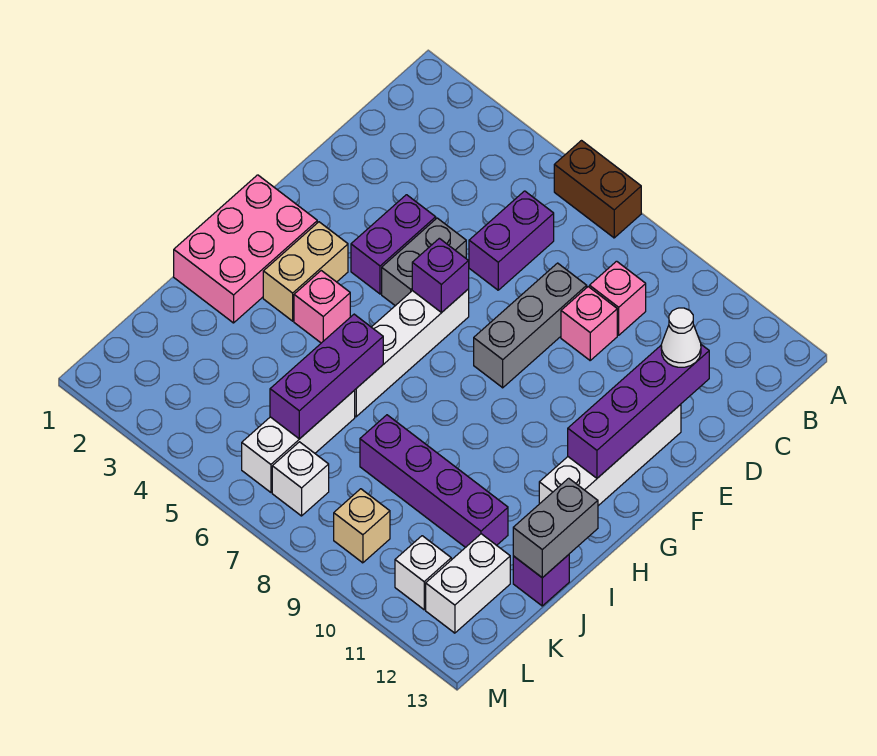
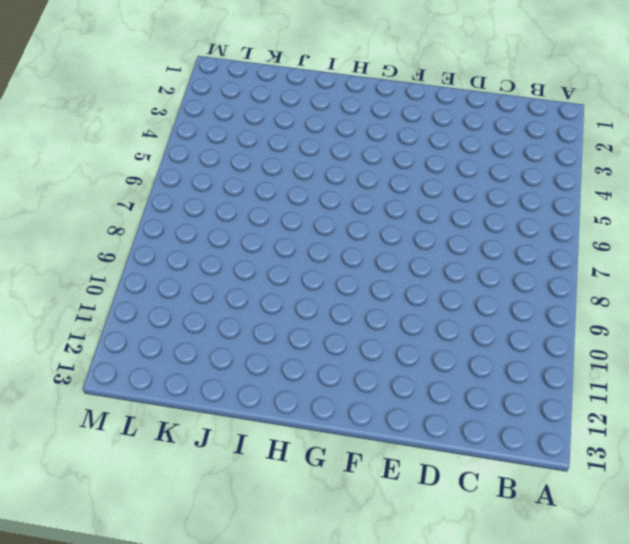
none -> brown brick A6:A7 level 1
none -> purple brick C6:D6 level 1
none -> pink brick C9 level 1

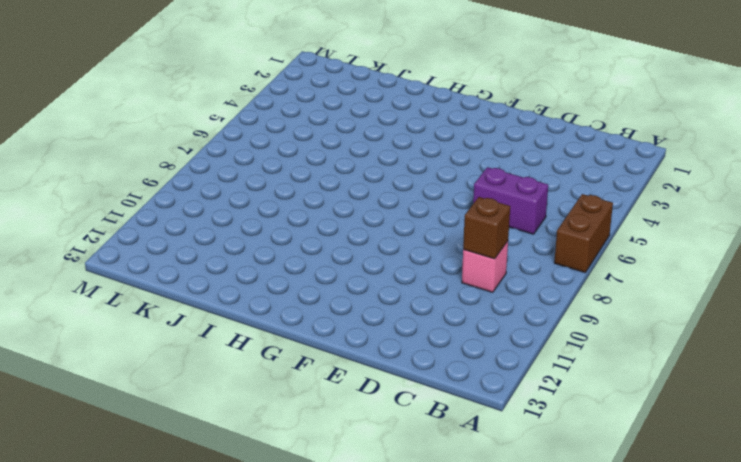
brown brick C9 level 2 -> none
none -> grey brick D8:F8 level 1
none -> pink brick D9 level 1
none -> purple brick E4:F4 level 1

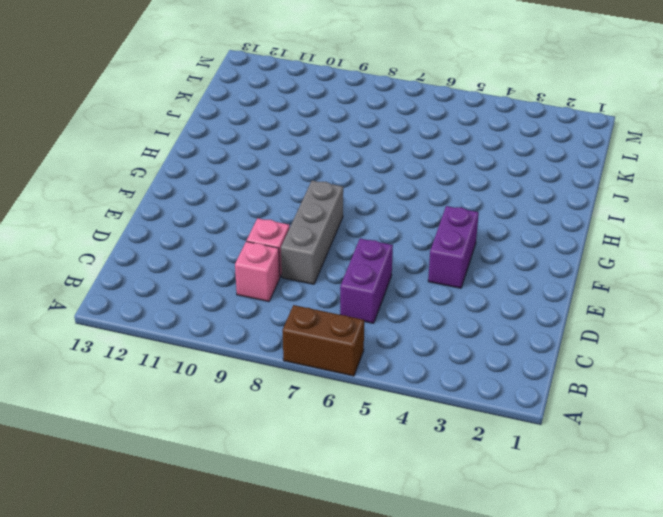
none -> grey brick E5:F5 level 1
none -> white brick E12:H12 level 1
none -> white brick F6:I6 level 1

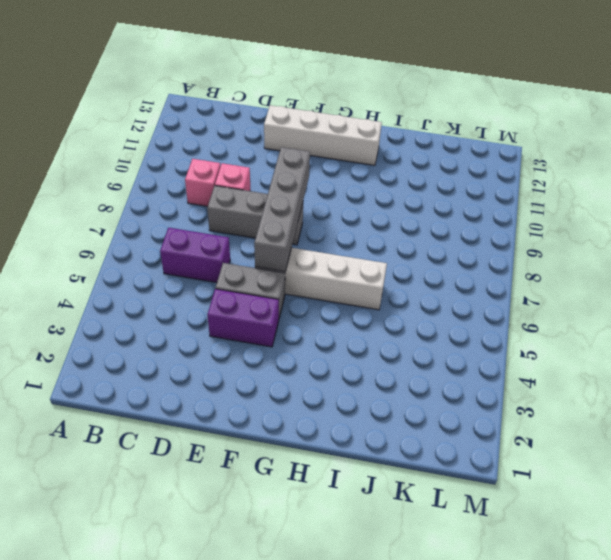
grey brick F6:F9 level 2 -> purple brick F6 level 2
none -> brown brick A6:A7 level 1
none -> pink brick G1:I2 level 1
none -> tan brick G3:H3 level 1

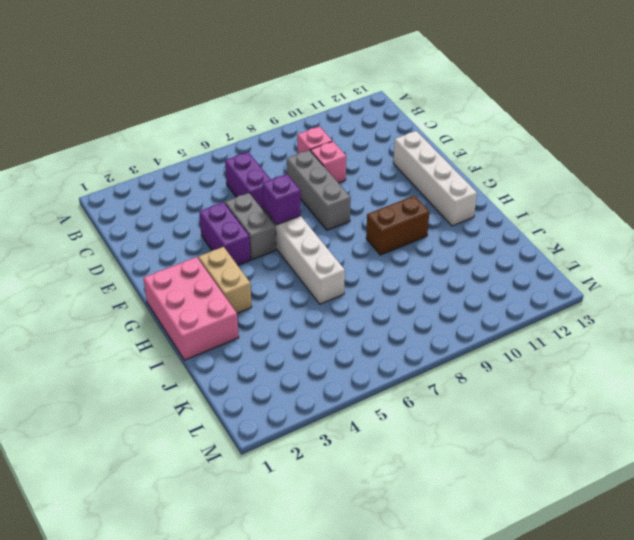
brown brick H9:H10 level 1 -> brown brick A6:A7 level 1
none -> pink brick H4 level 1
none -> white brick J6:L6 level 1
none -> purple brick J8:J11 level 1

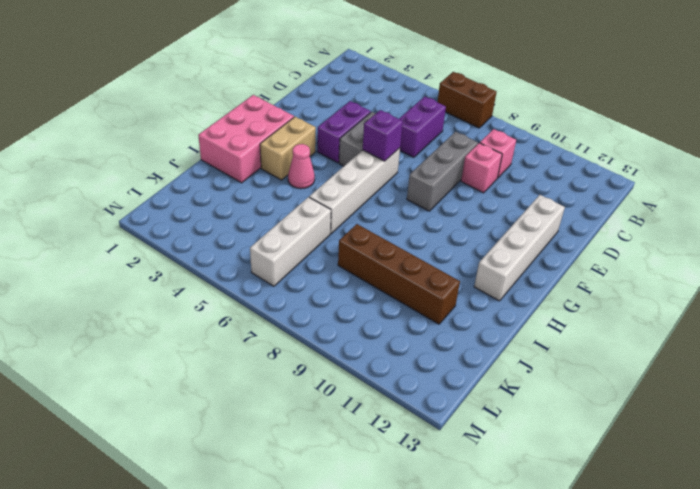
pink cone H4 level 1 -> pink brick H4 level 1
brown brick J8:J11 level 1 -> purple brick J8:J11 level 1
none -> purple brick J13 level 1
none -> white brick K12:L12 level 1
none -> white brick L7 level 1

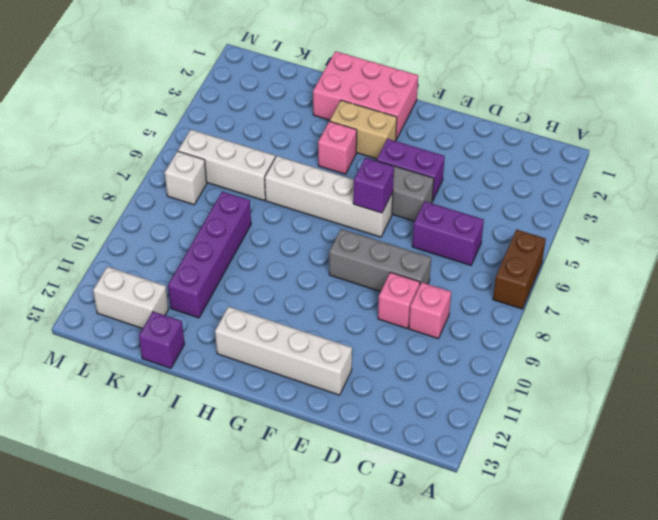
none -> tan brick L9 level 1
none -> white brick L11 level 1
none -> purple brick D12:G12 level 2

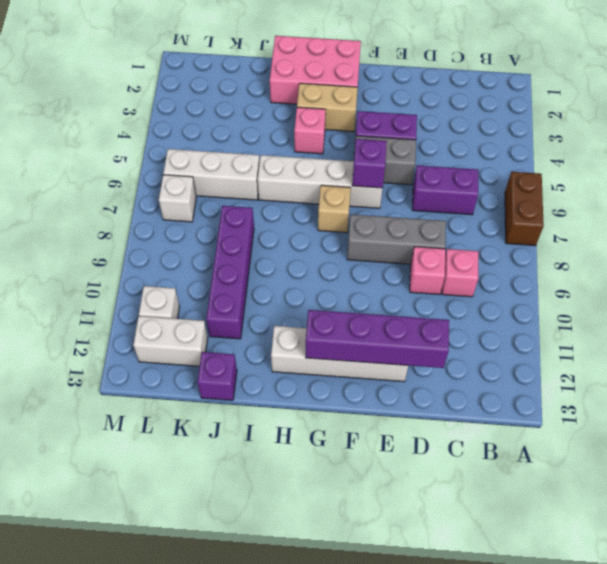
tan brick G7 level 1 -> tan brick L9 level 1
none -> purple brick I6:K6 level 2
none -> grey brick I13:J13 level 2
none -> white cone D12 level 3

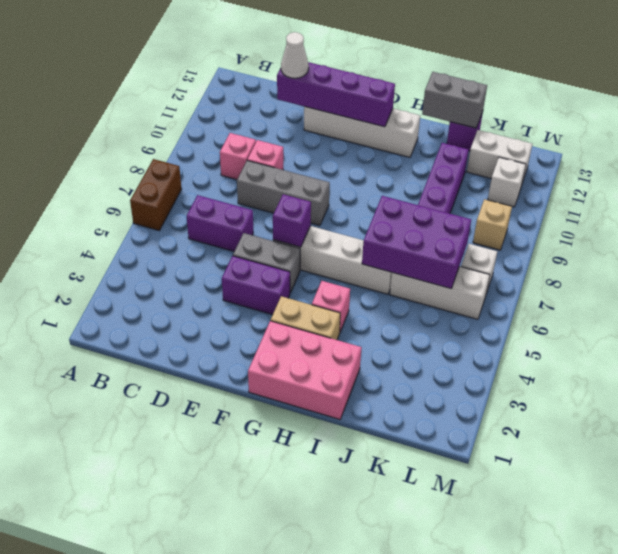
purple brick I6:K7 level 2 -> purple brick I6:K6 level 2

